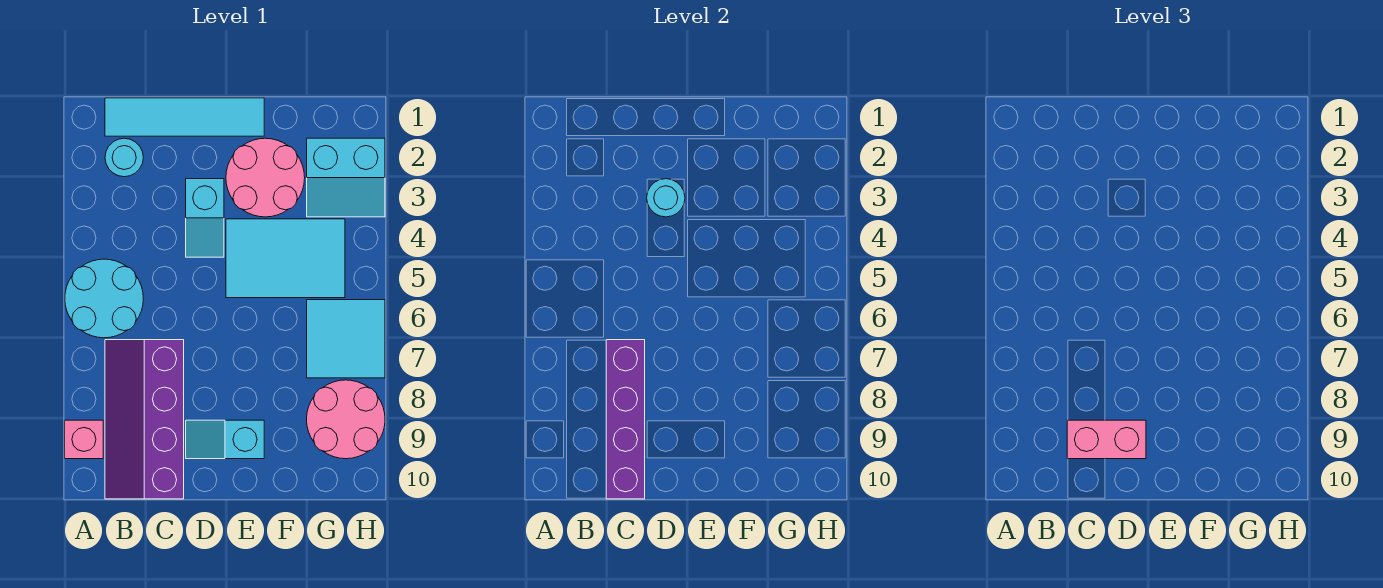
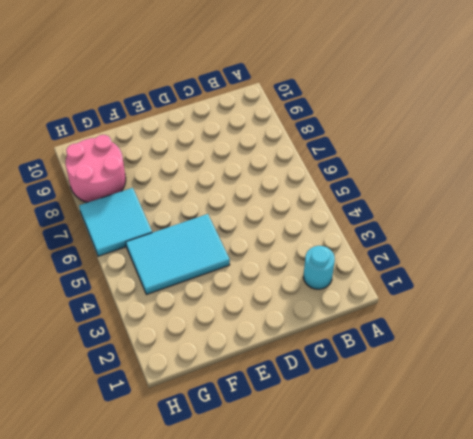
none -> cyan round brick A5:B6 level 1
none -> pink brick A9 level 1
none -> cyan tile B1:E1 level 1

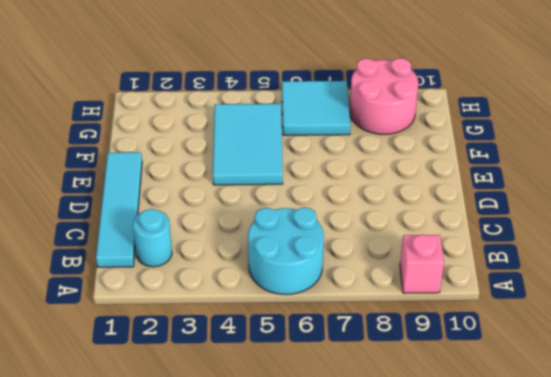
none -> purple slope B7:C10 level 1 top C
none -> cyan slope D3:D4 level 1 top 3
none -> cyan slope D9:E9 level 1 top E

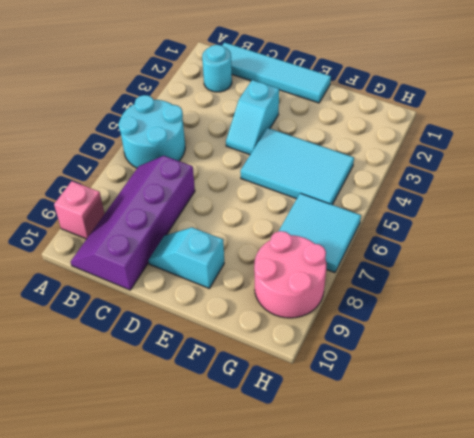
none -> pink round brick E2:F3 level 1
none -> cyan slope G2:H3 level 1 top 2
none -> purple brick C7:C10 level 2

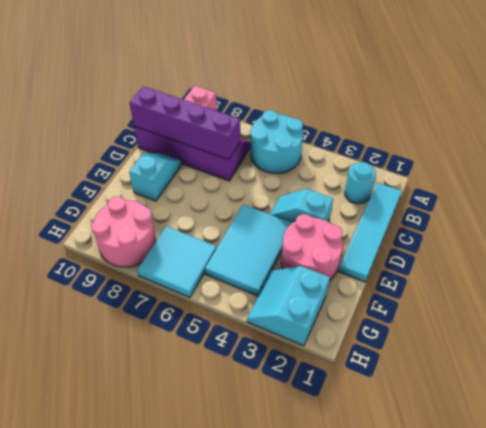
none -> cyan round brick D3 level 2
none -> pink brick C9:D9 level 3

